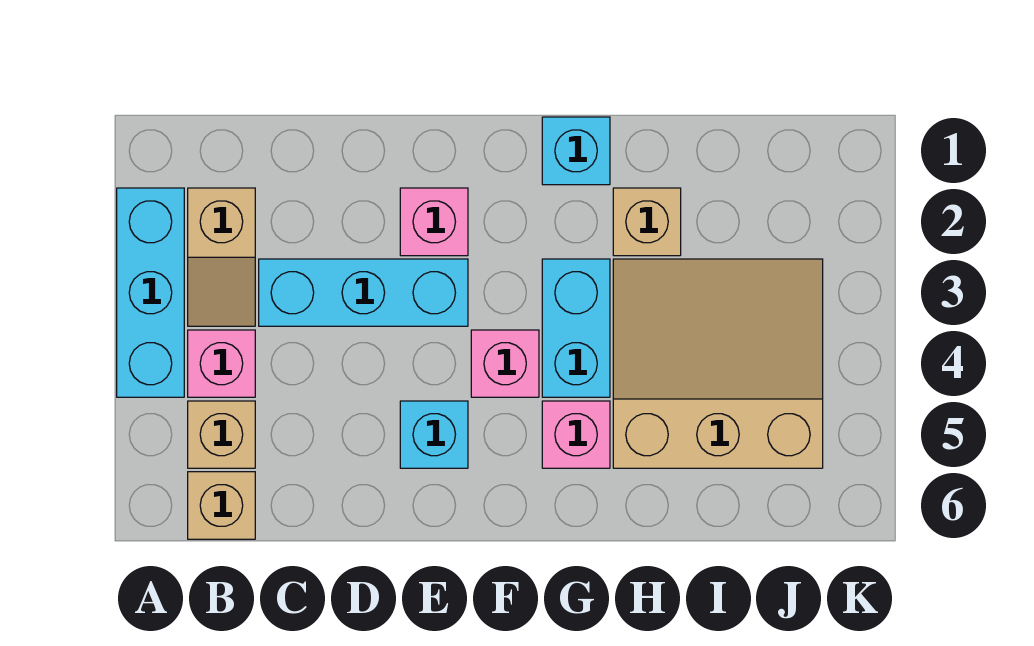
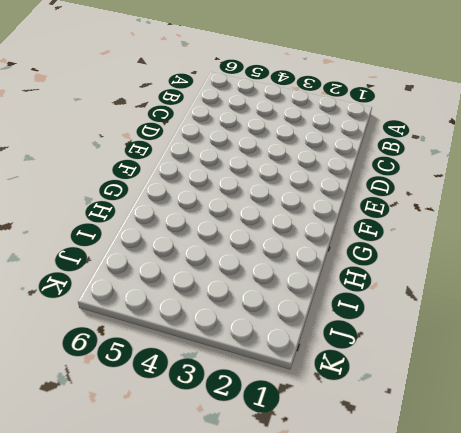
none -> cyan brick A2:A4 level 1
none -> tan slope B2:B3 level 1 top 2
none -> pink brick B4 level 1

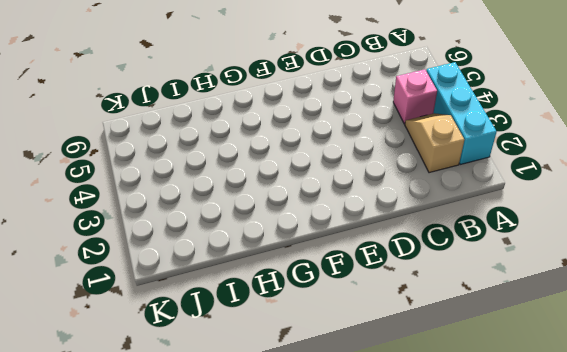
none -> tan brick B5 level 1
none -> tan brick B6 level 1
none -> cyan brick C3:E3 level 1

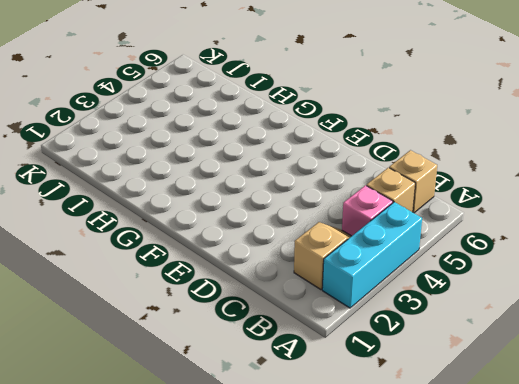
none -> cyan brick C3:E3 level 1
none -> pink brick E2 level 1
none -> cyan brick E5 level 1

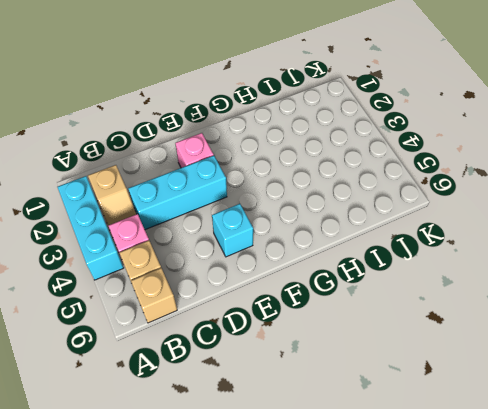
none -> pink brick F4 level 1
none -> cyan brick G1 level 1
none -> cyan brick G3:G4 level 1

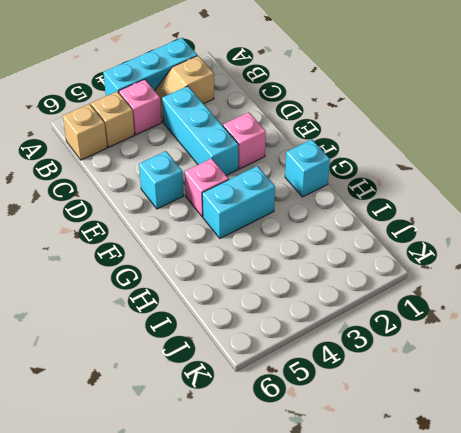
none -> pink brick G5 level 1
none -> tan brick H2 level 1
none -> tan slope H3:J5 level 1 top 5

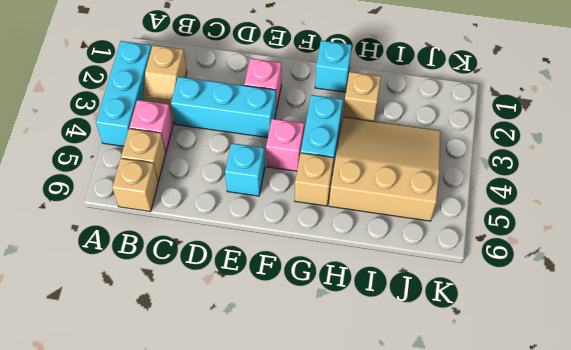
tan brick G5 level 1 -> pink brick G5 level 1

